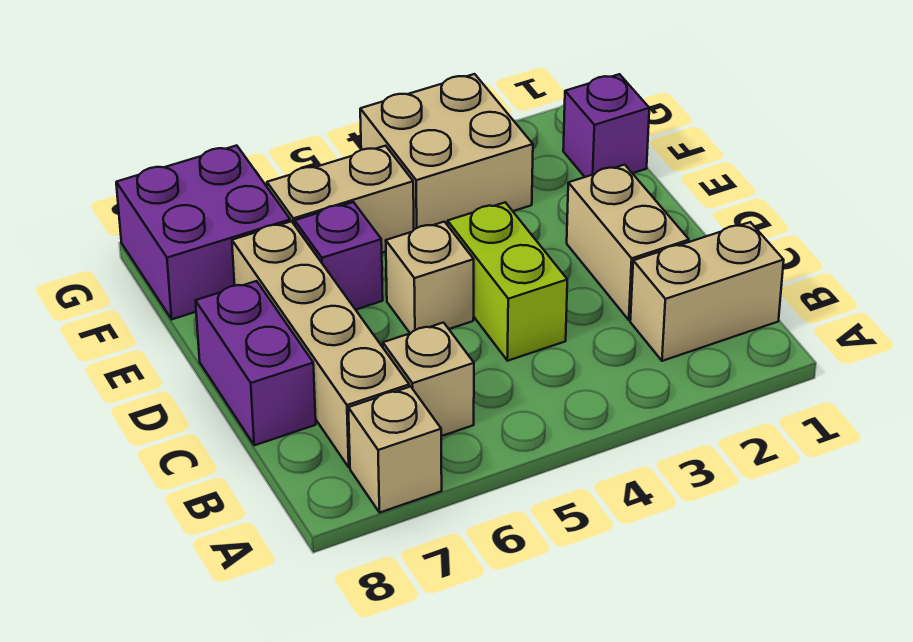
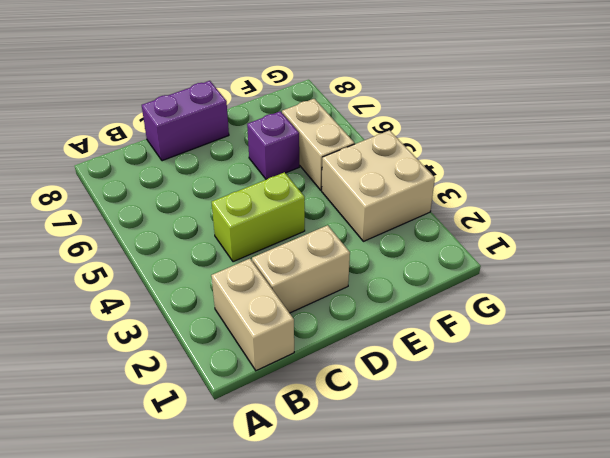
none -> tan brick A7 level 1
none -> tan brick B6 level 1
none -> tan brick B7:E7 level 1

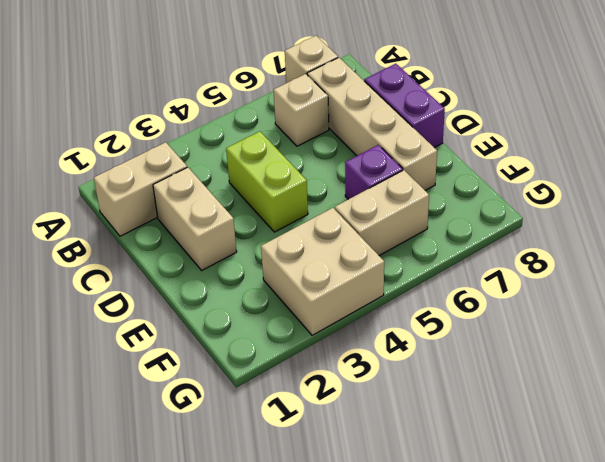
none -> tan brick D5 level 1
none -> purple brick F1 level 1
none -> purple brick F7:G8 level 1

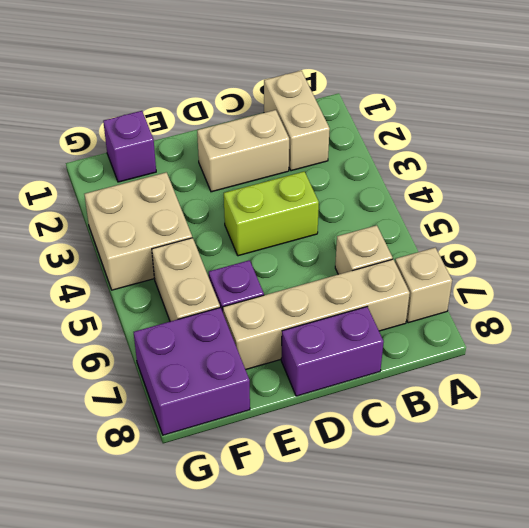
none -> tan brick D5 level 1

